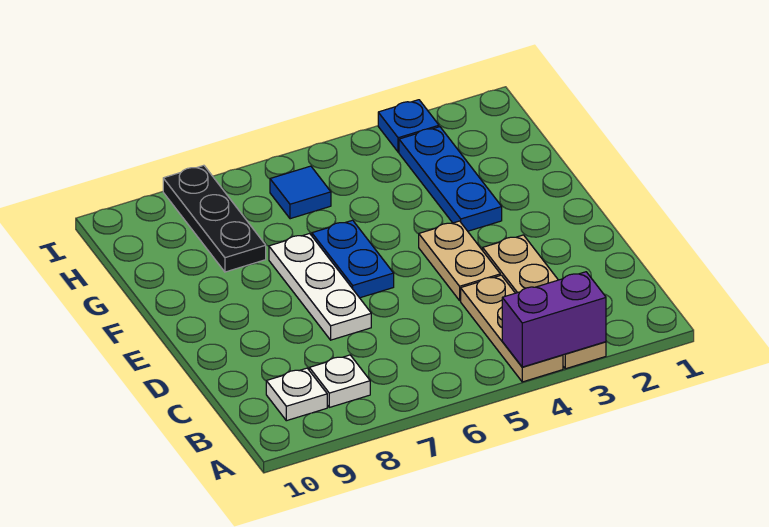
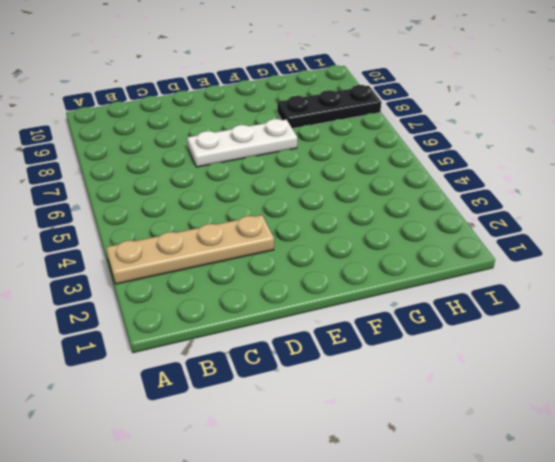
none -> tan plate A4:C4 level 1
none -> white plate B8 level 1
none -> white plate B9 level 1

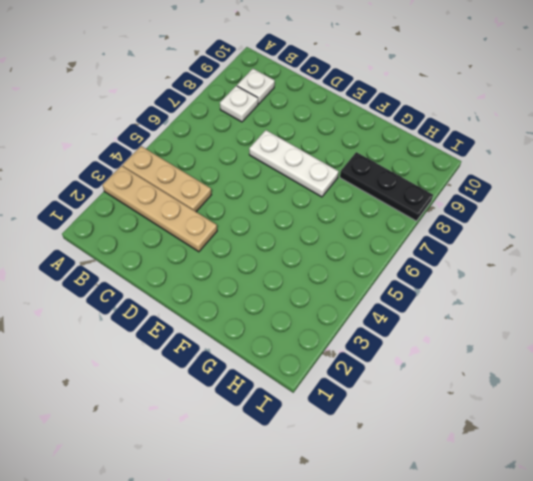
none -> tan plate D4:E4 level 1
none -> blue plate E6:F6 level 1
none -> blue plate F3:H3 level 1

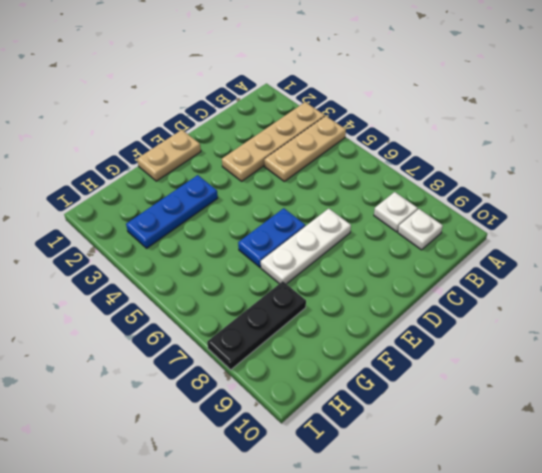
tan plate E1:F1 level 1 -> tan plate D4:E4 level 1
none -> blue tile H6 level 1
none -> blue plate I3 level 1
none -> purple brick A3:A4 level 2

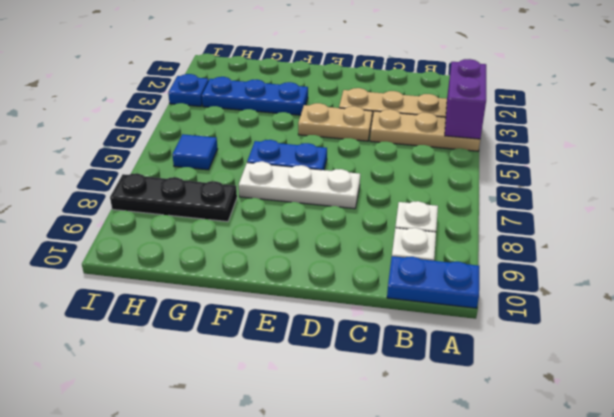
blue plate A10:B10 level 1 -> none

